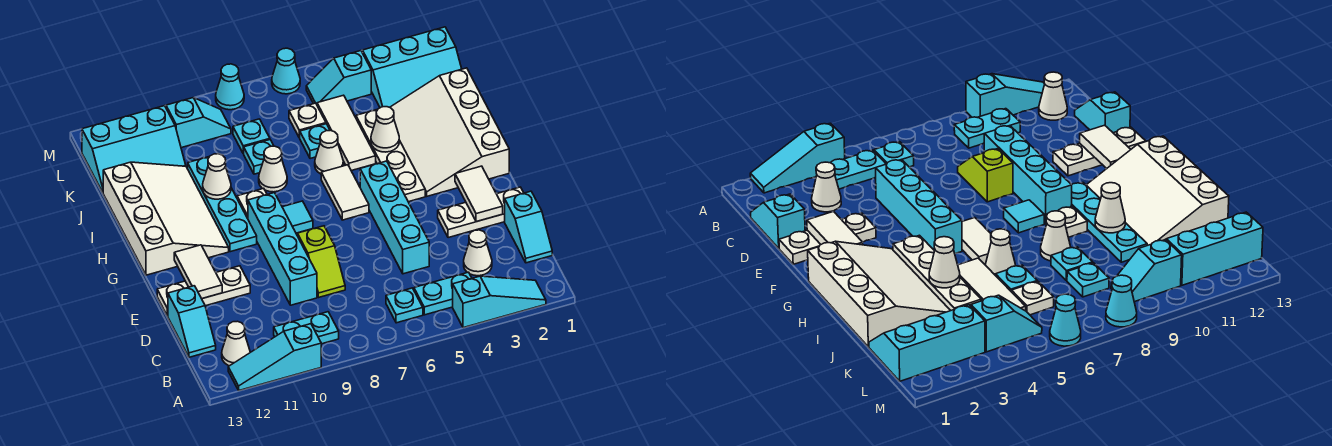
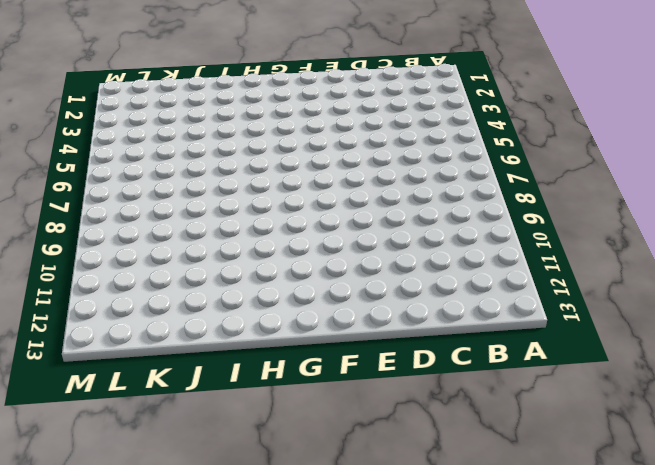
none -> cyan slope A2:A4 level 1 top 4
none -> cyan slope A10:A12 level 1 top 10
none -> cyan plate B4:B5 level 1
none -> cyan plate B6 level 1

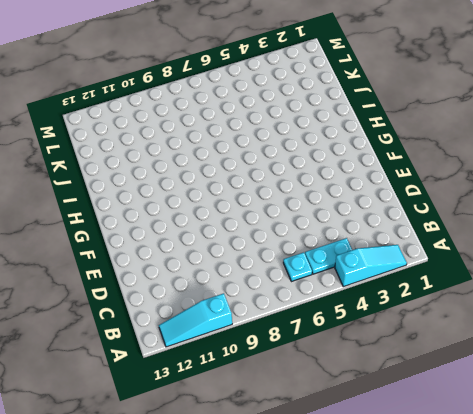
none -> cyan plate B9:B10 level 1
none -> white cone B12 level 1
none -> cyan slope C1:D1 level 1 top D
none -> white cone C3 level 1

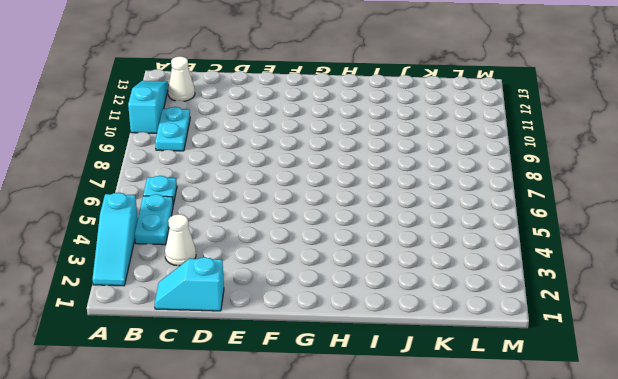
none -> cyan slope C13:D13 level 1 top D
none -> cyan brick D5:G5 level 1
none -> lime slope D8:E8 level 1 top E
none -> cyan brick D9:G9 level 1

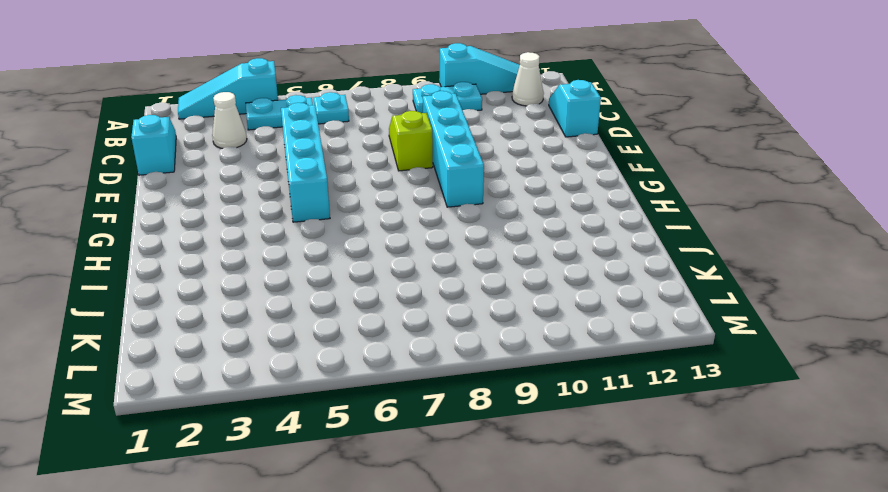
none -> white plate E1:E3 level 1
none -> white plate E11:E13 level 1
none -> white slope G1:J3 level 1 top 1
none -> white plate G4:J4 level 1

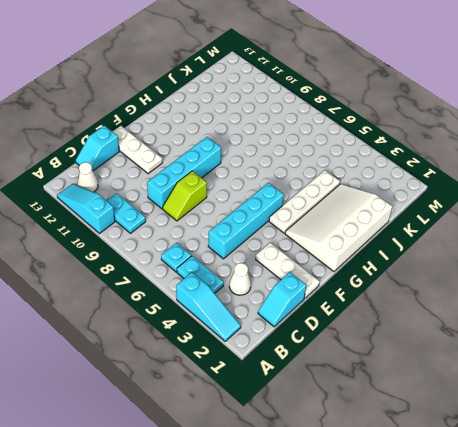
none -> white tile G6:H6 level 1
none -> cyan tile G8 level 1
none -> cyan plate G10:J10 level 1
none -> white slope G11:J13 level 1 top 13

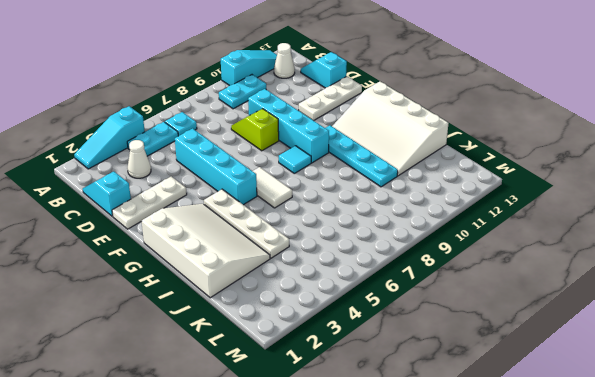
none -> white plate H9 level 1
none -> white tile I5:K5 level 1
none -> white cone I6 level 1
none -> white cone I8 level 1

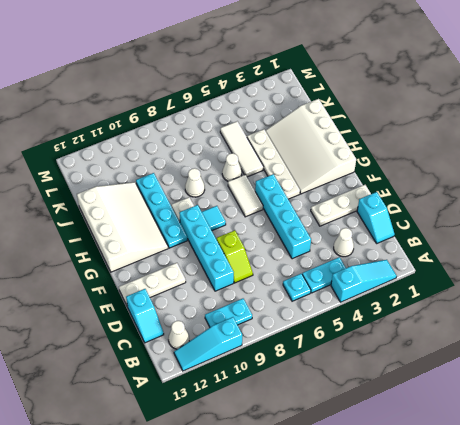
none -> cyan plate J6 level 1
none -> cyan plate J8 level 1
none -> cyan slope K1:L3 level 1 top L
none -> white plate K6 level 1

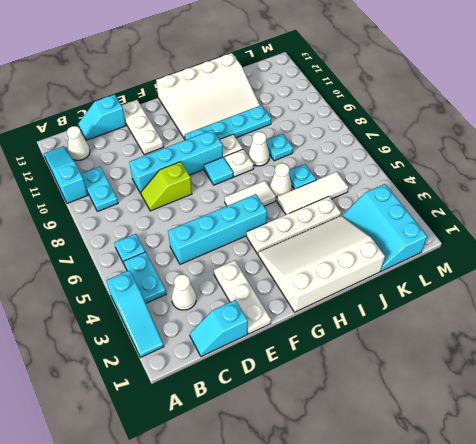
white plate H8 level 1 -> white plate K6 level 1
none -> cyan plate K8 level 1
none -> cyan slope K11:L13 level 1 top L
none -> cyan slope L4:L5 level 1 top 4
none -> cyan slope L9:L10 level 1 top 10

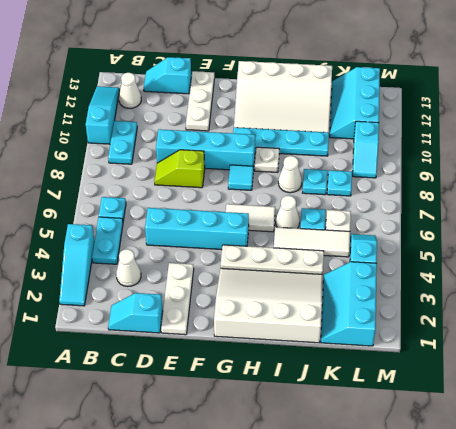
none -> cyan cone M6 level 1
none -> cyan cone M8 level 1
none -> white tile E2:F2 level 2
none -> white tile E12:F12 level 2

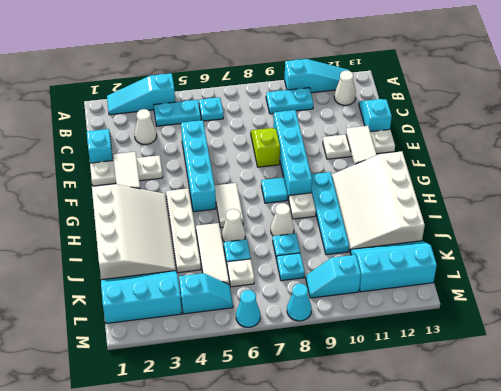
none -> white cone I4 level 2
none -> white cone I10 level 2

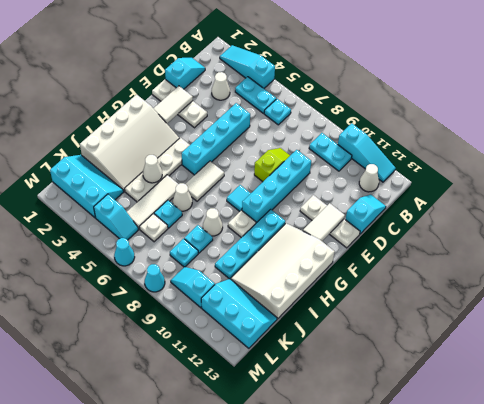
none -> white cone I10 level 2

